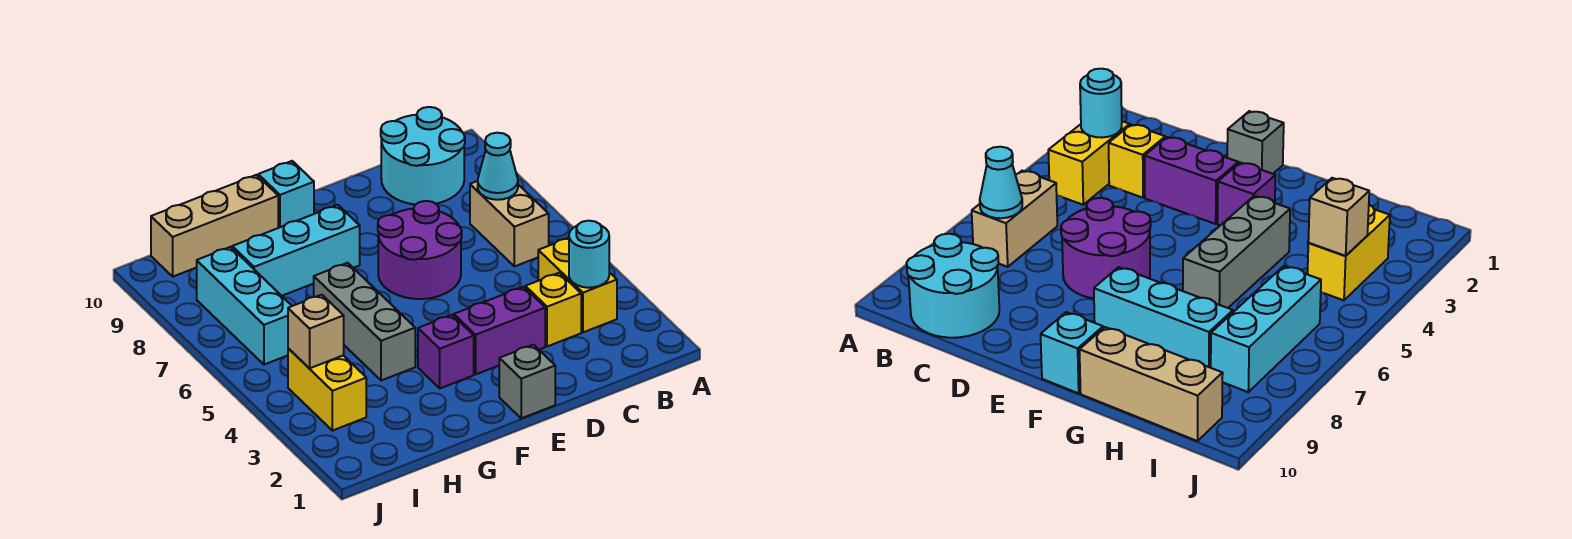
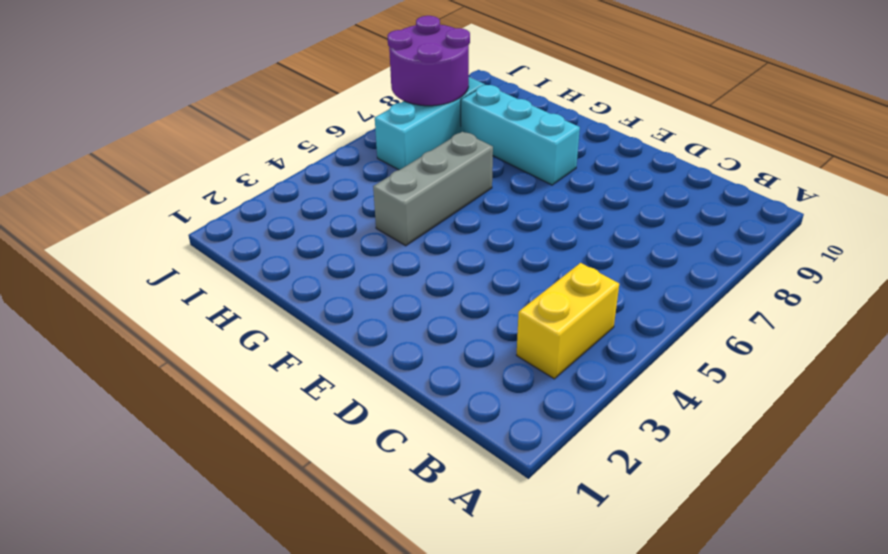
purple round brick I7:J8 level 2 -> purple round brick D6:E7 level 1
none -> tan brick B6:B7 level 1
none -> cyan round brick B9:C10 level 1
none -> yellow brick C3 level 1

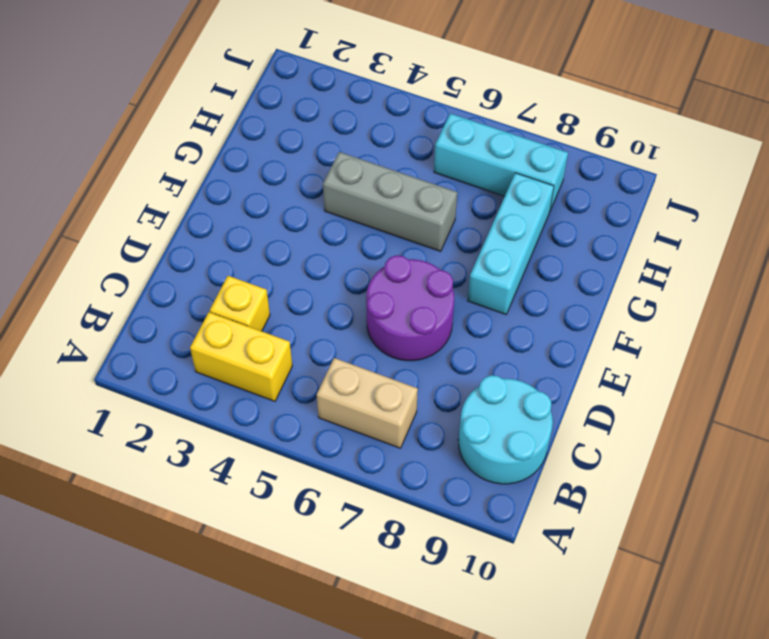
none -> purple brick D3:E3 level 1
none -> grey brick E1 level 1
none -> purple brick F3 level 1

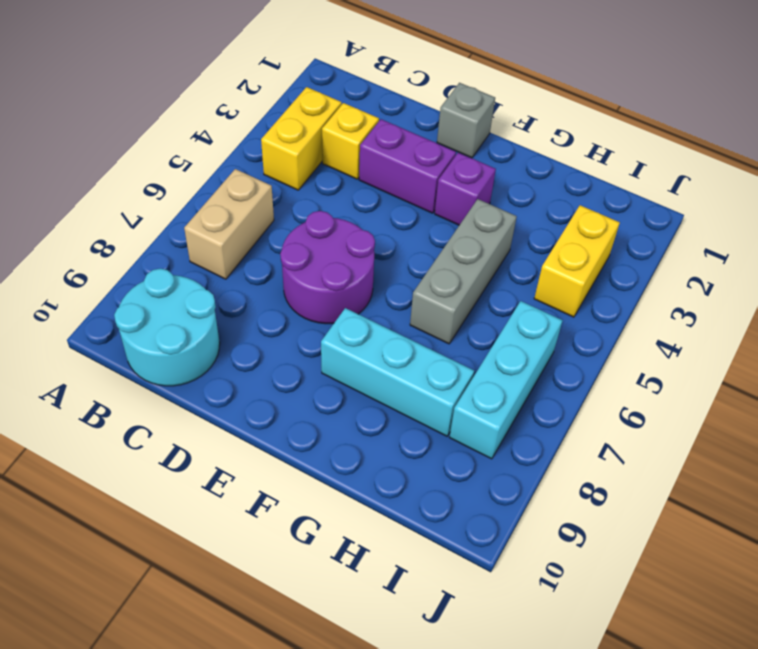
none -> cyan brick F10 level 1
none -> tan brick G10:I10 level 1
none -> cyan round brick B3 level 2

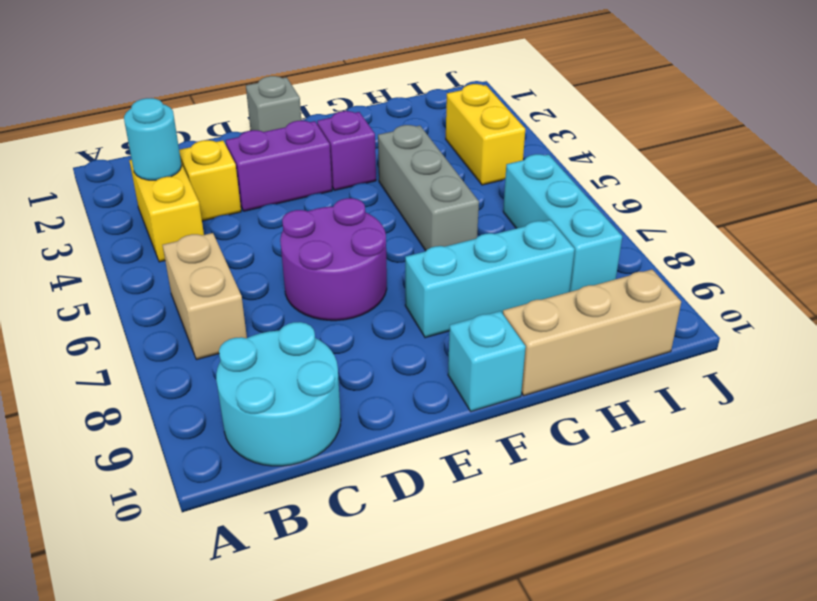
none -> cyan cone B7 level 2
none -> tan brick I4 level 2

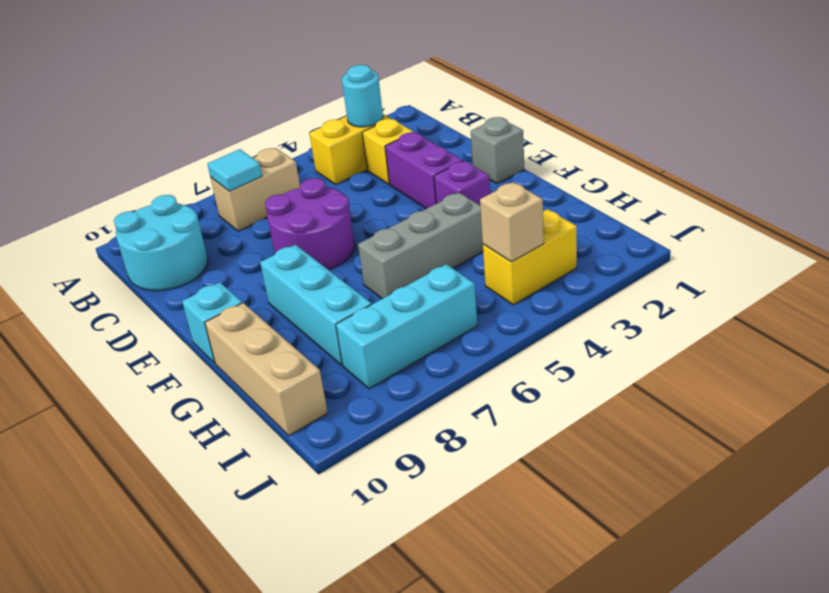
cyan tile B7 level 2 -> cyan cone B7 level 2

